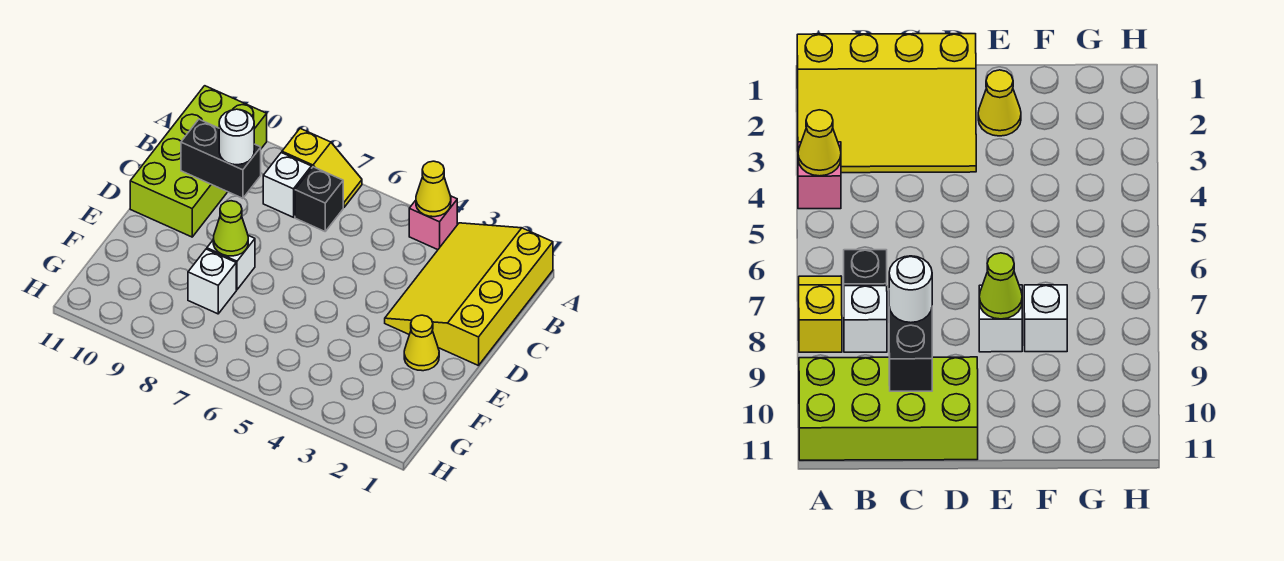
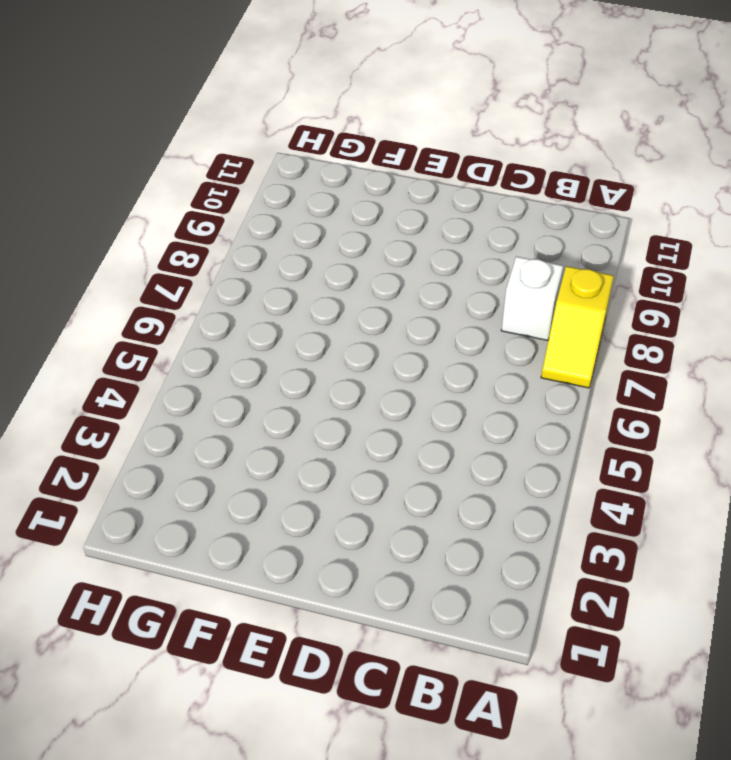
none -> yellow slope A1:D3 level 1 top 1
none -> pink brick A4 level 1
none -> lime brick A10:D11 level 1

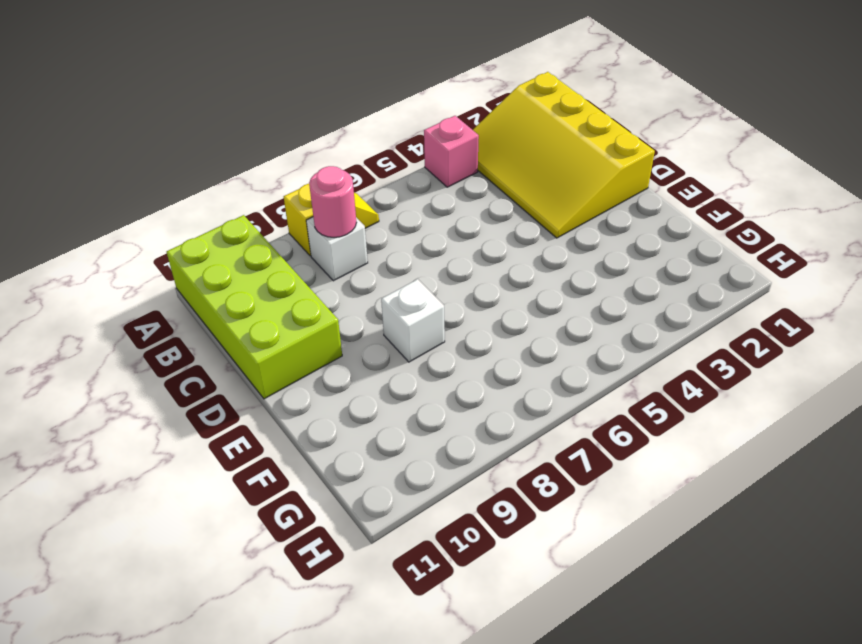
pink round brick B8 level 2 -> none
none -> black brick B7 level 1
none -> yellow cone E2 level 1
none -> white brick F8 level 1

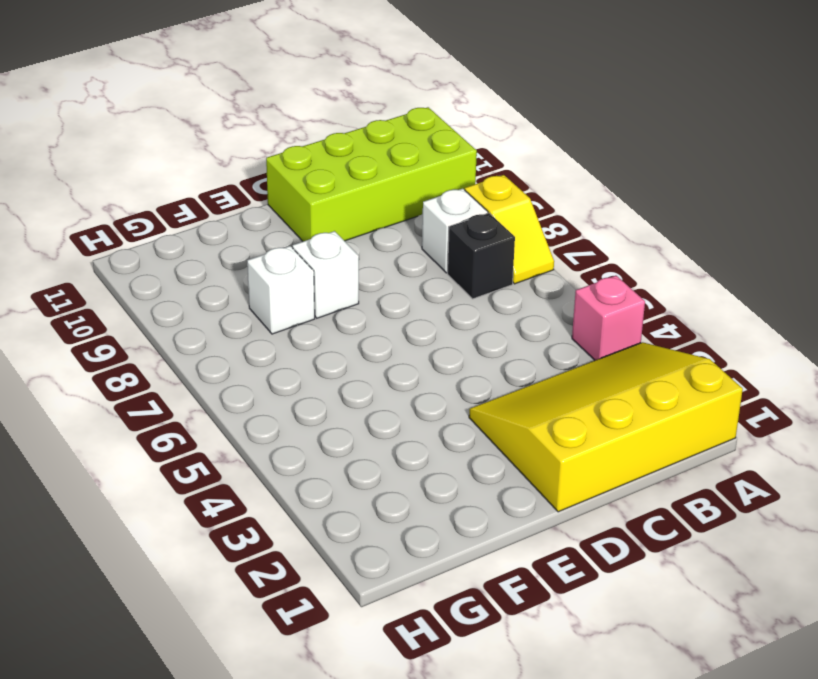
none -> yellow cone E2 level 1
none -> yellow cone A4 level 2
none -> black brick C9:C10 level 2

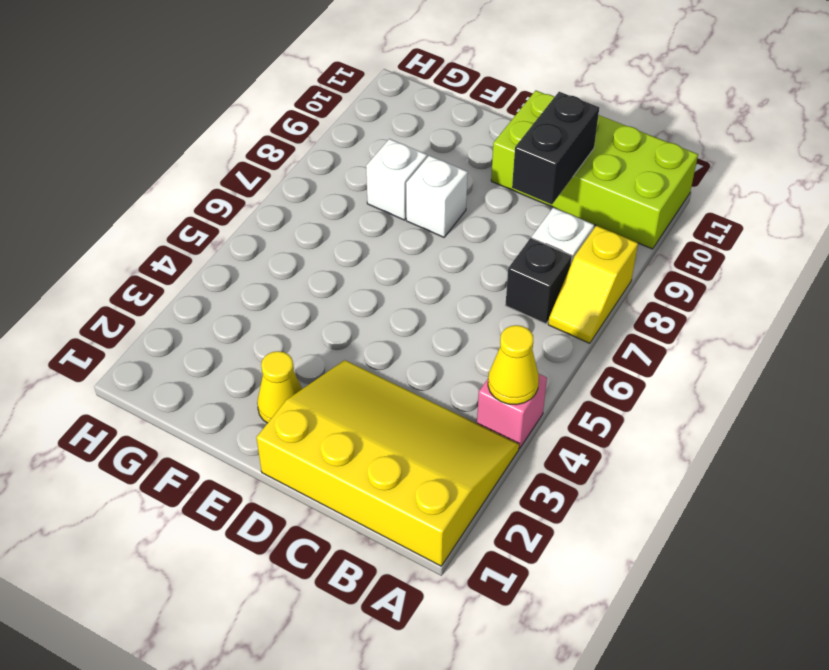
none -> lime cone E8 level 2
none -> white round brick C9 level 3

